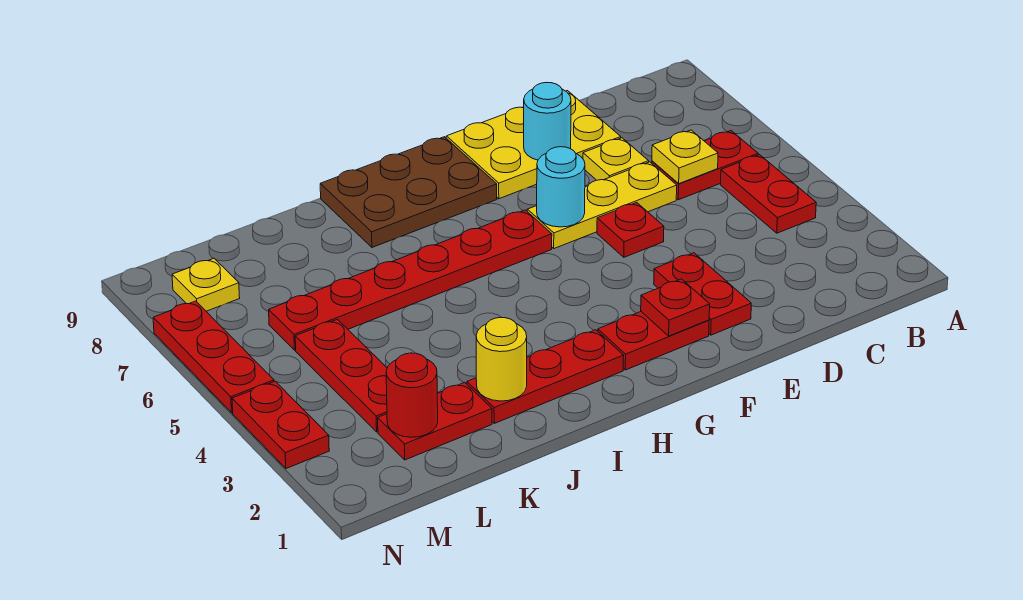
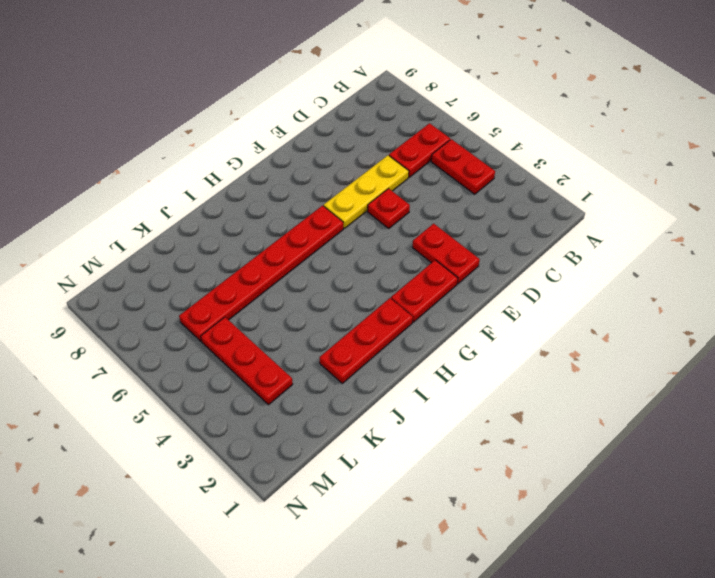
none -> yellow plate D7 level 1
none -> yellow plate D8:F9 level 1
none -> brown plate G8:I9 level 1

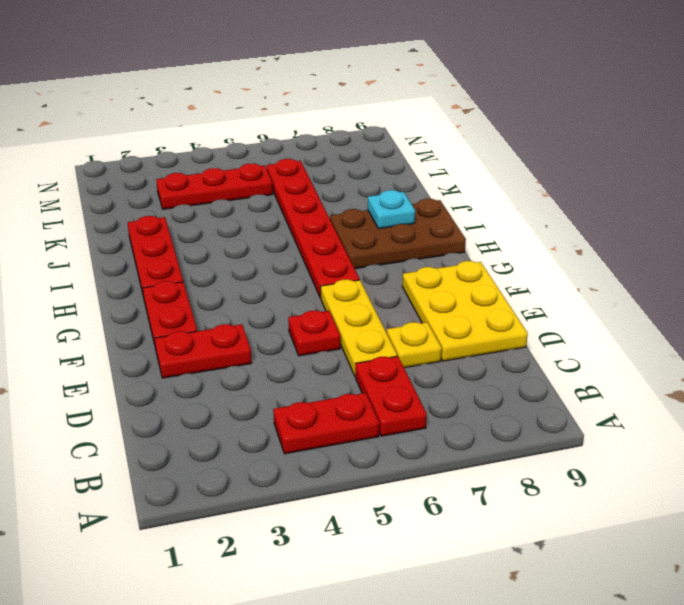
brown plate H7:I9 level 1 -> brown plate G8:I9 level 1
cyan plate I8 level 2 -> none
none -> red plate K2:L2 level 1
none -> yellow plate M8 level 1
none -> red plate N3:N4 level 1

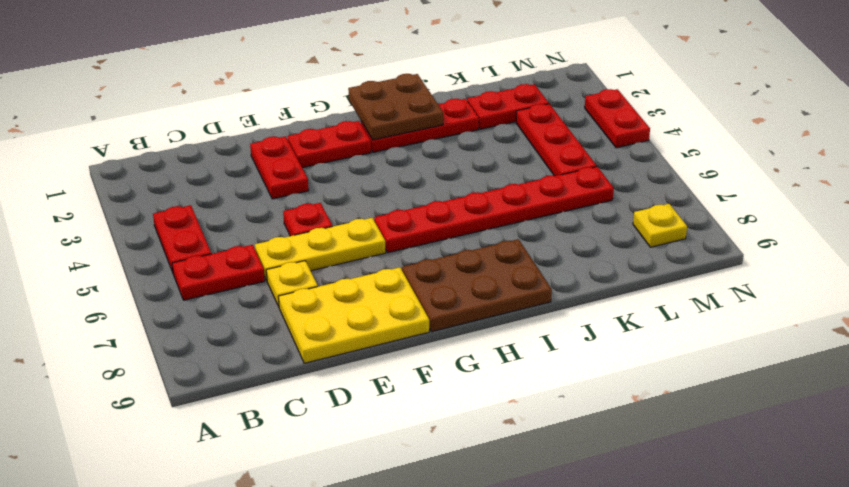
brown plate H1:I2 level 2 -> none
none -> red plate N5:N7 level 1
none -> yellow plate C6 level 2
none -> cyan round brick E8 level 2

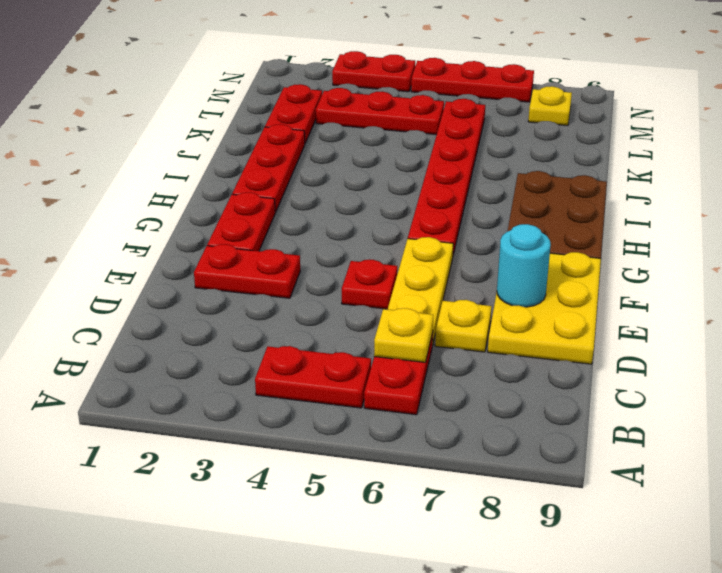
none -> red plate F2 level 2
none -> cyan round brick F6 level 2
none -> yellow round brick J2 level 2

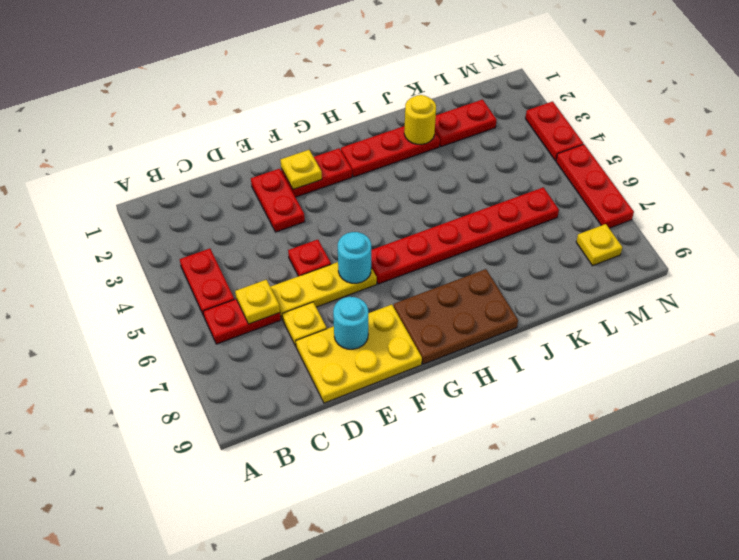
yellow plate F2 level 2 -> red plate F2 level 2
none -> red plate L3:L5 level 1
none -> red round brick L2 level 2

